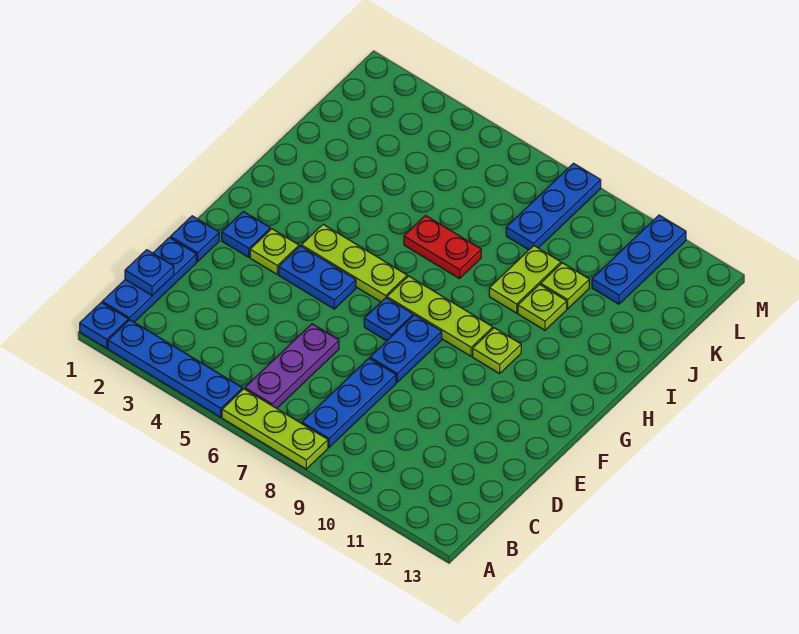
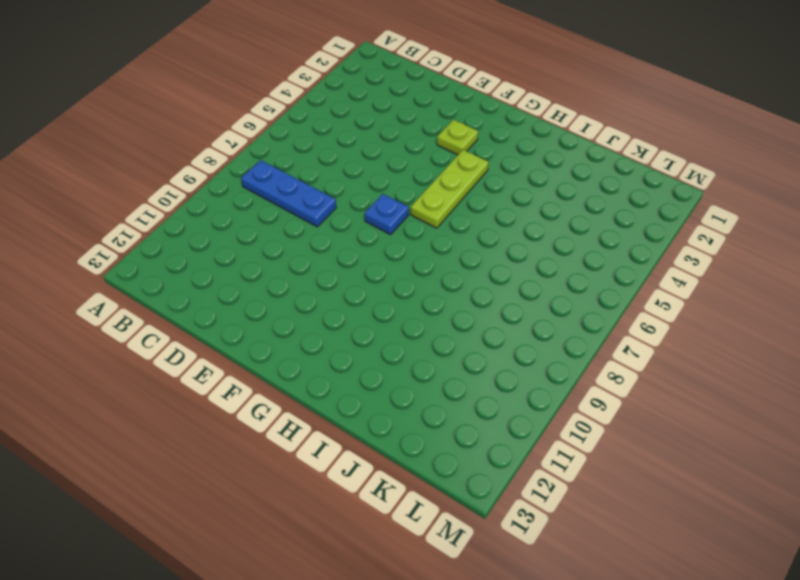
none -> blue plate A1 level 1
none -> blue plate A2:A5 level 1
none -> lime plate A6:A8 level 1

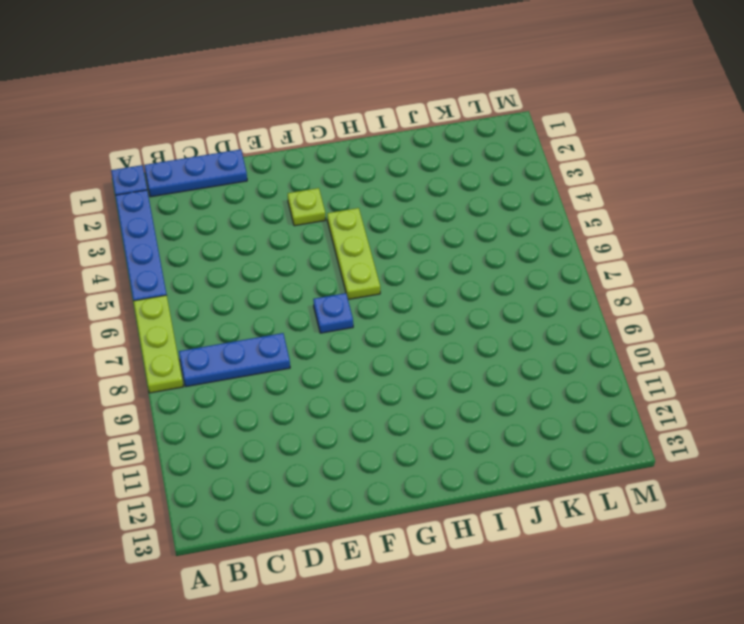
none -> purple plate B6:D6 level 1
none -> blue plate E1 level 1
none -> blue plate E8:F8 level 1

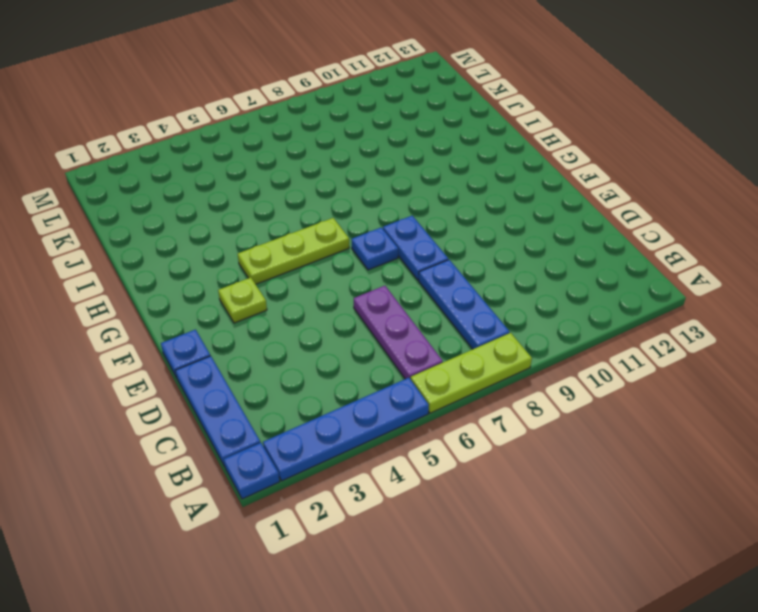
none -> blue plate F2 level 1
none -> blue plate F4:F5 level 1
none -> lime plate G7:G9 level 1

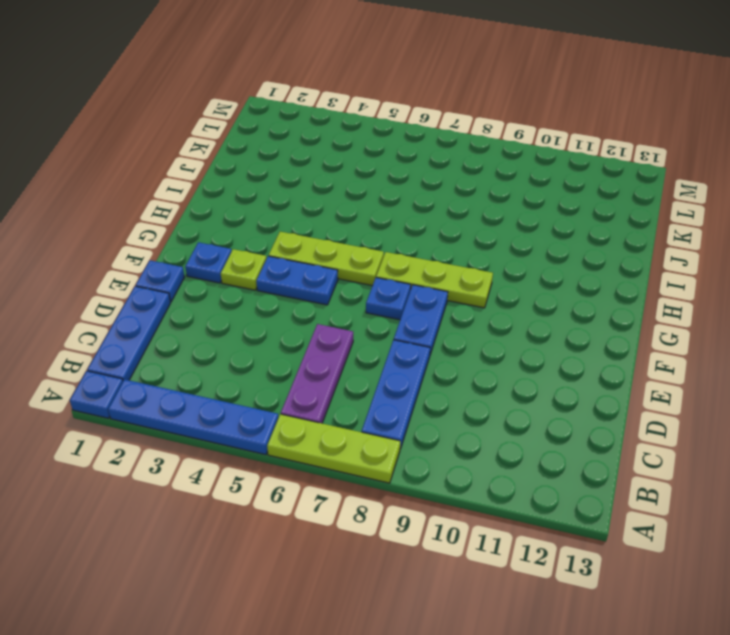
none -> lime plate G10 level 1
none -> red plate I6:I7 level 1
none -> lime plate I9:J9 level 1

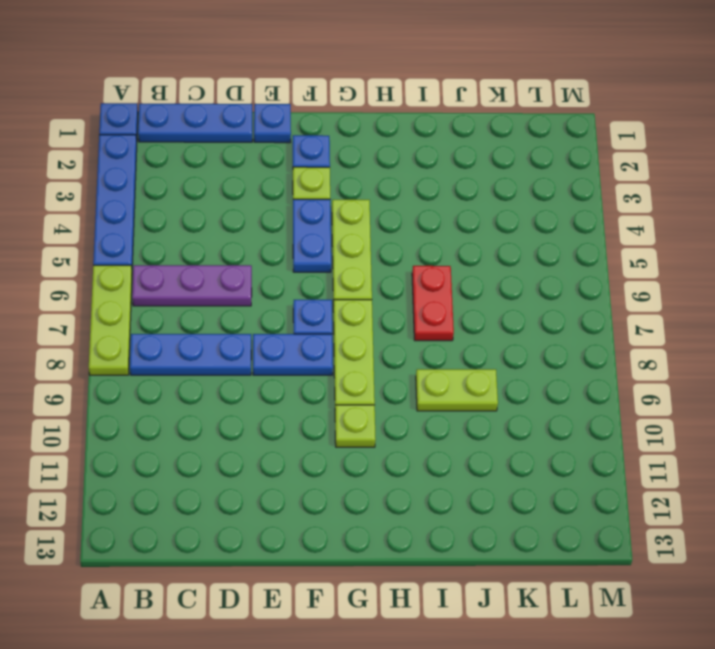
none -> lime plate I10 level 1
none -> lime plate J10 level 1
none -> blue plate K8:M8 level 1

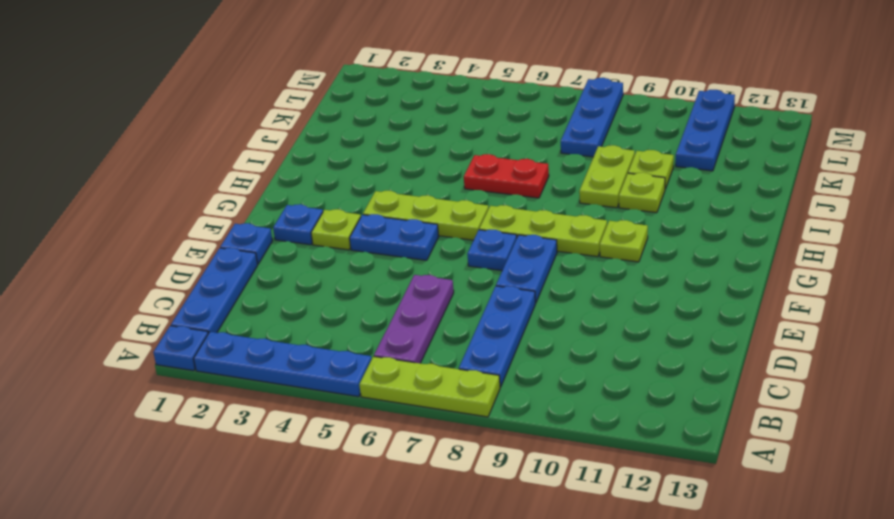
none -> blue plate C1 level 2

